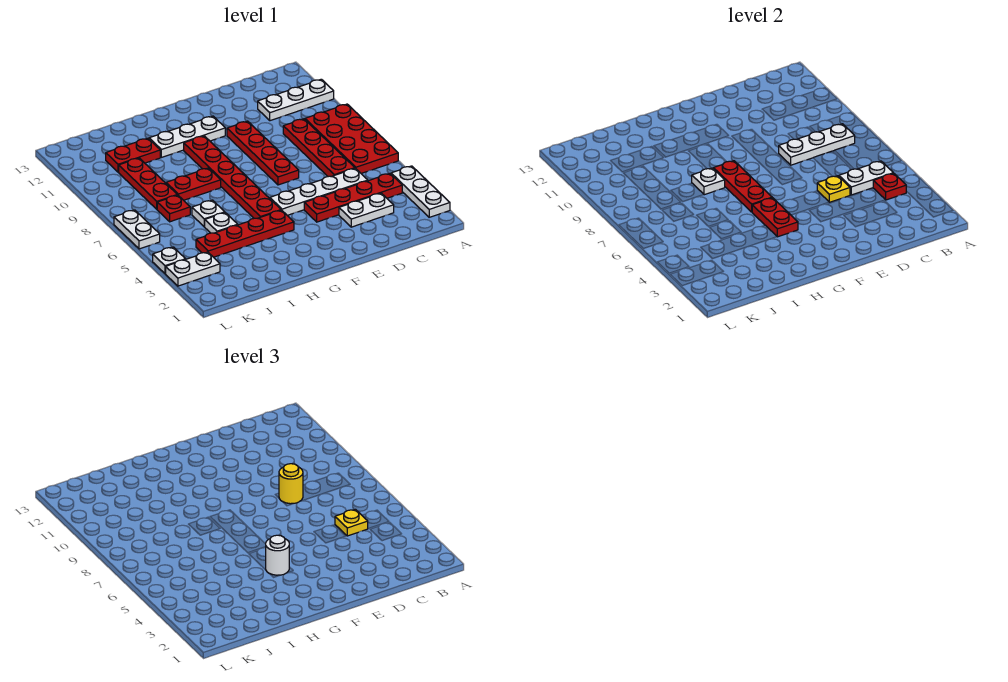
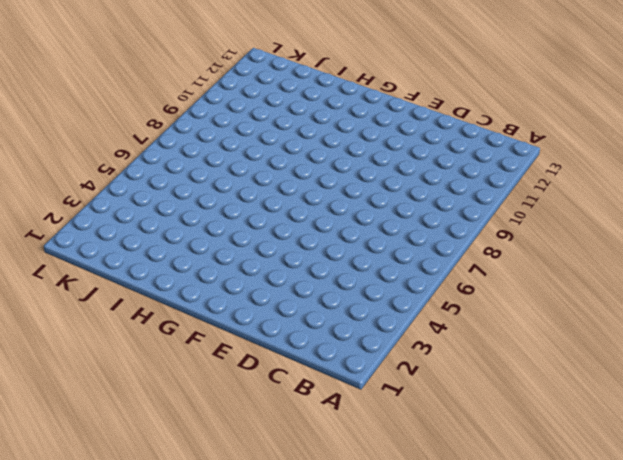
none -> white plate A2:A4 level 1
none -> red plate A6:B9 level 1
none -> white plate A11:C11 level 1
none -> red plate B4:E4 level 1

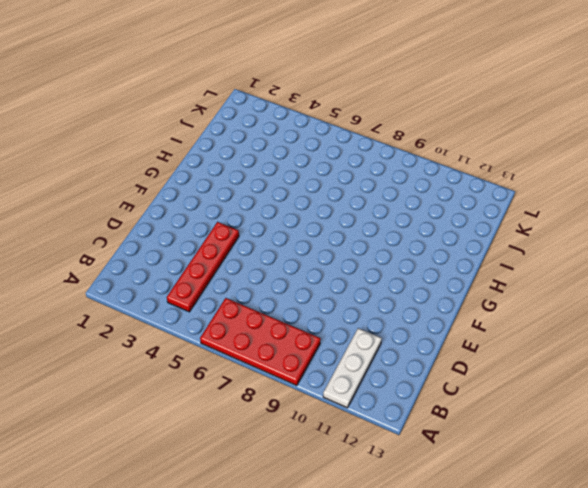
none -> white plate A2:A4 level 1
none -> white plate C3:D3 level 1
none -> white plate C5:F5 level 1
none -> red plate C6:C9 level 1

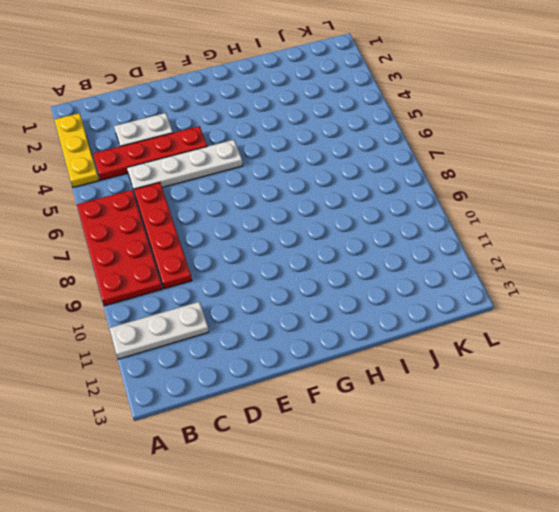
yellow plate A2:A4 level 1 -> white plate A2:A4 level 1
none -> red plate E7:E10 level 1
none -> white plate F11:H11 level 1
none -> red plate G4:J4 level 1
none -> red plate G5:G10 level 1

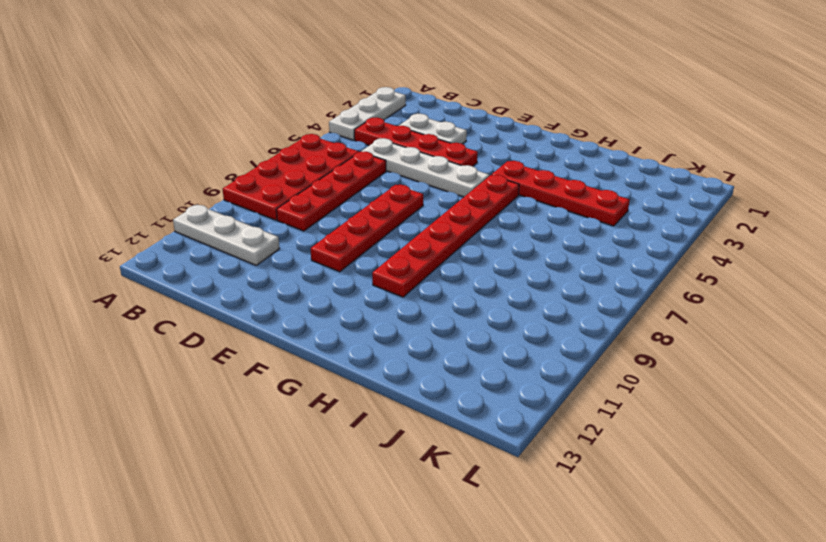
none -> white plate F11:H11 level 1
none -> red plate H8:I8 level 1
none -> white plate I5 level 1
none -> white plate I6 level 1

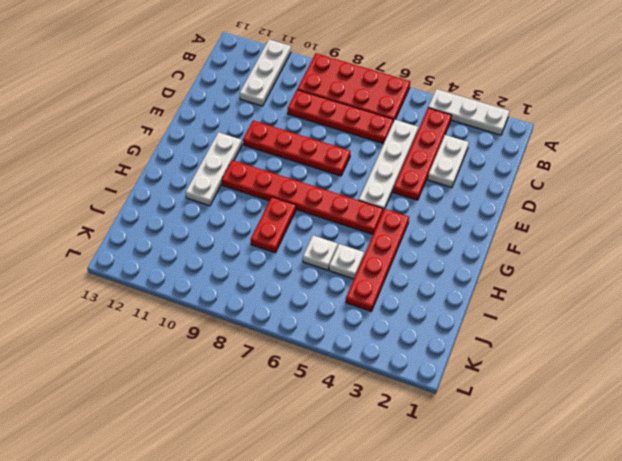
none -> red plate I11:J11 level 1
none -> red plate J7 level 1
none -> red plate J8:J10 level 1
none -> white plate K3:L3 level 1

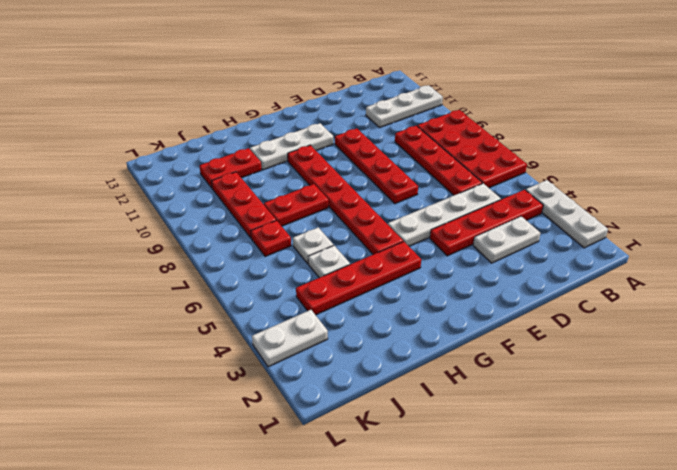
none -> white plate L4 level 1
none -> white plate L6:L7 level 1
none -> red plate B4 level 2
none -> white plate B5:C5 level 2

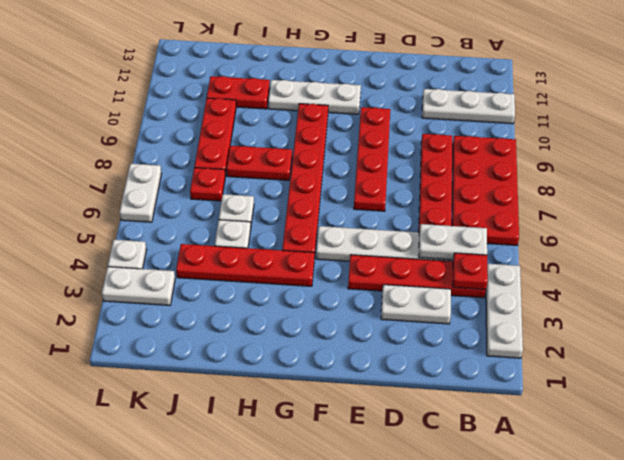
none -> white plate B8:D8 level 2
none -> yellow plate D5 level 2
none -> red plate G4:G5 level 2
none -> red plate G6:G8 level 2

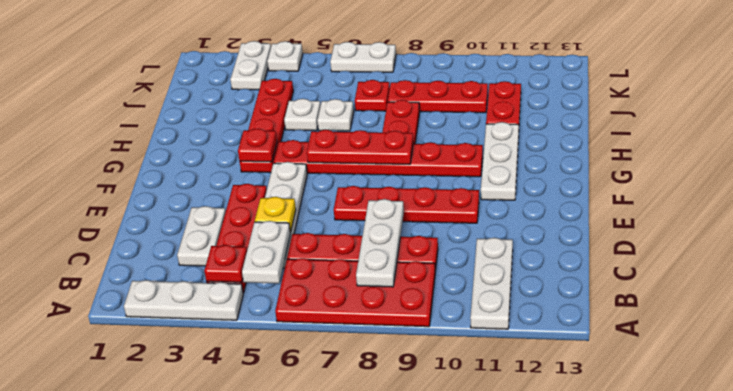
red plate G4 level 2 -> red plate G4:G5 level 2
none -> white plate H8 level 2
none -> yellow plate C5 level 3
none -> yellow round brick D8 level 3
none -> white round brick G4 level 3

